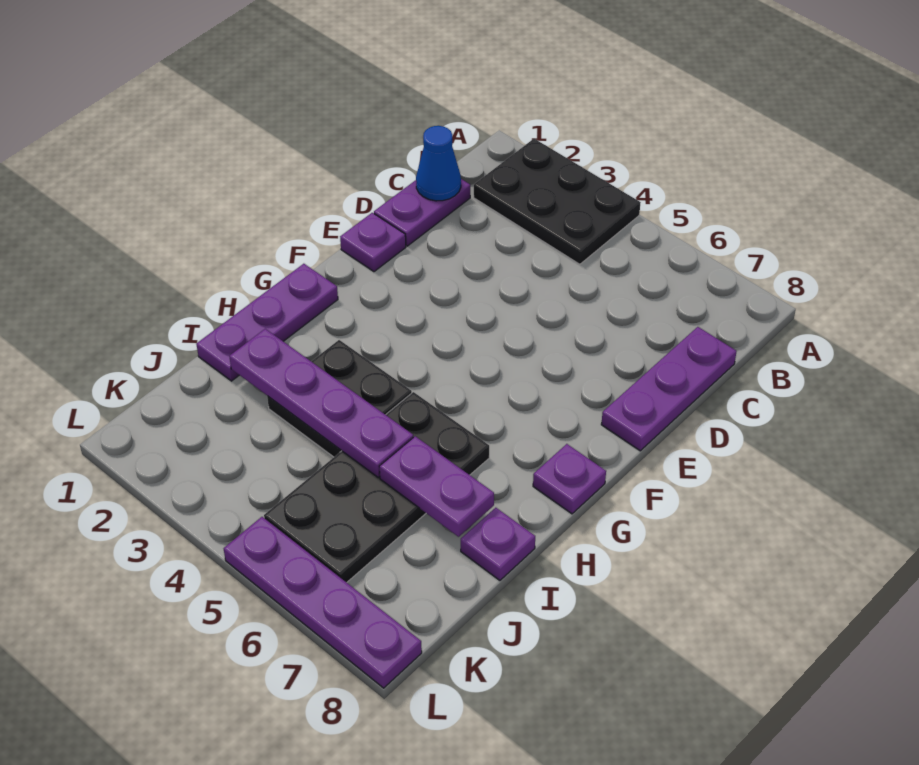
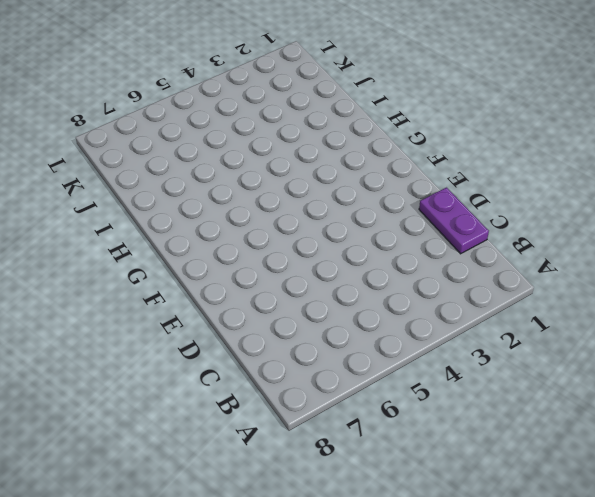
none -> black plate A2:B4 level 1
none -> purple plate C8:E8 level 1
none -> purple plate E1 level 1

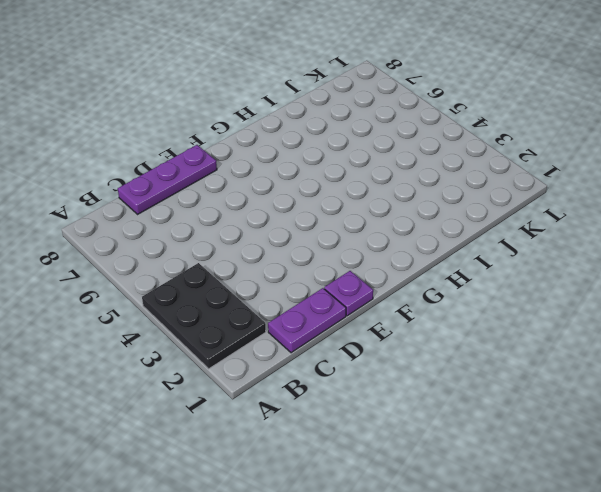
none -> purple plate G1:I1 level 1
none -> purple plate G8 level 1
none -> black plate H3:I4 level 1

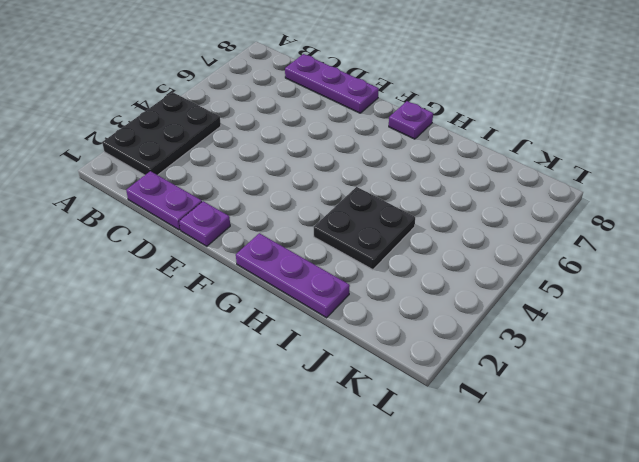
none -> black plate H5:K6 level 1
none -> purple plate I8 level 1
none -> purple plate L5:L8 level 1

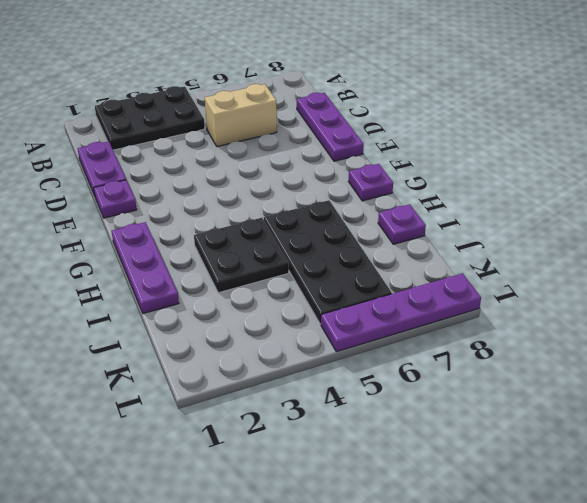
tan brick C5:C6 level 1 -> none
none -> blue cone C1 level 2
none -> purple plate I2:I5 level 2
none -> purple plate I6:I7 level 2

